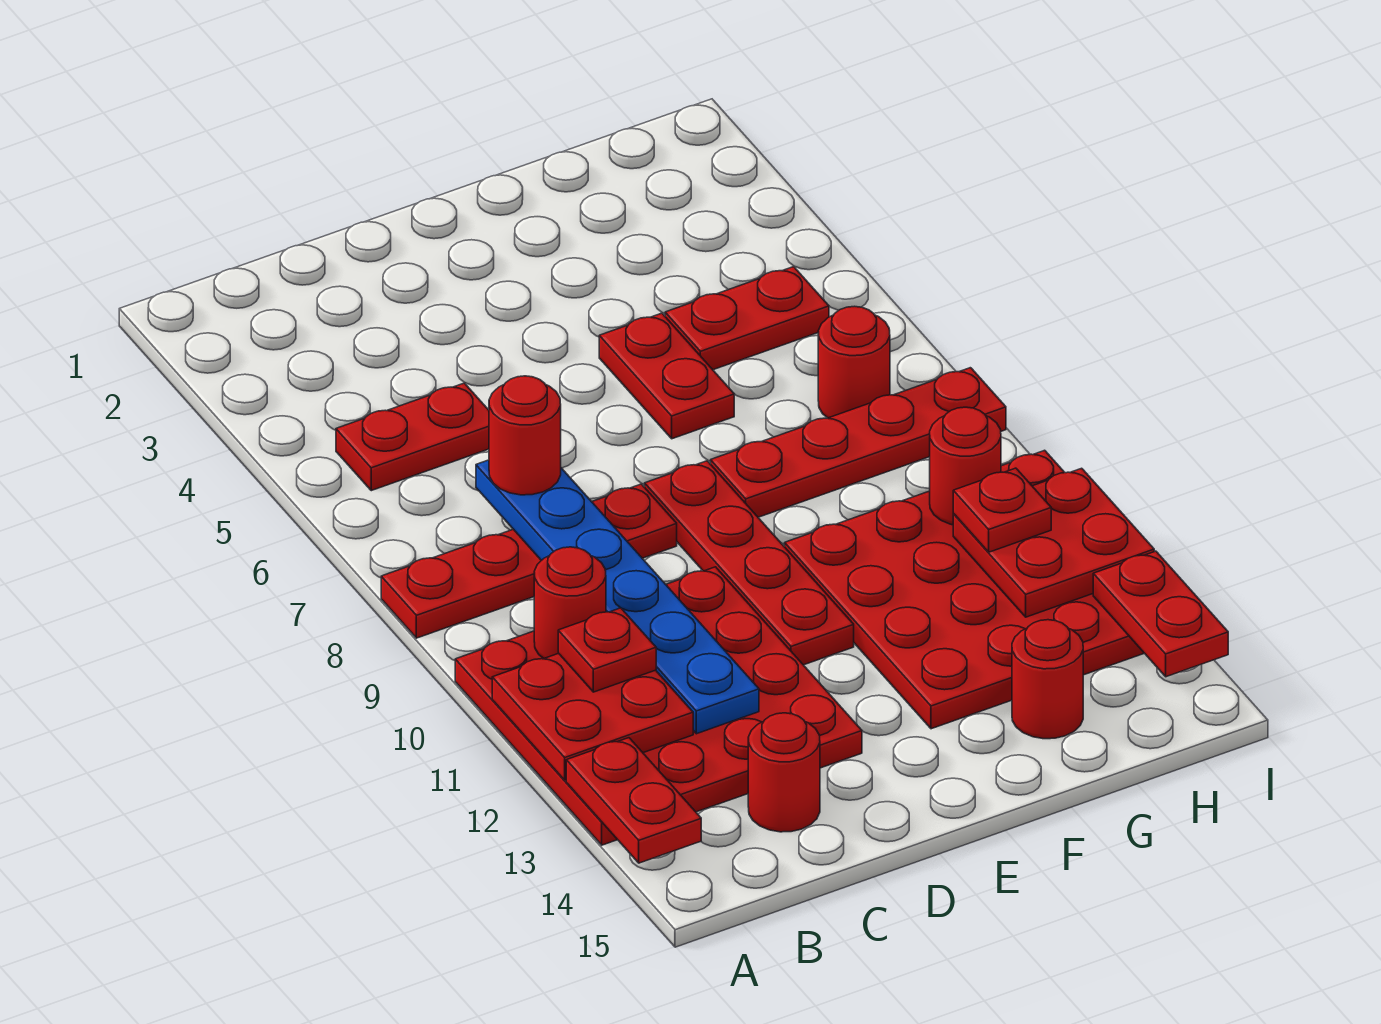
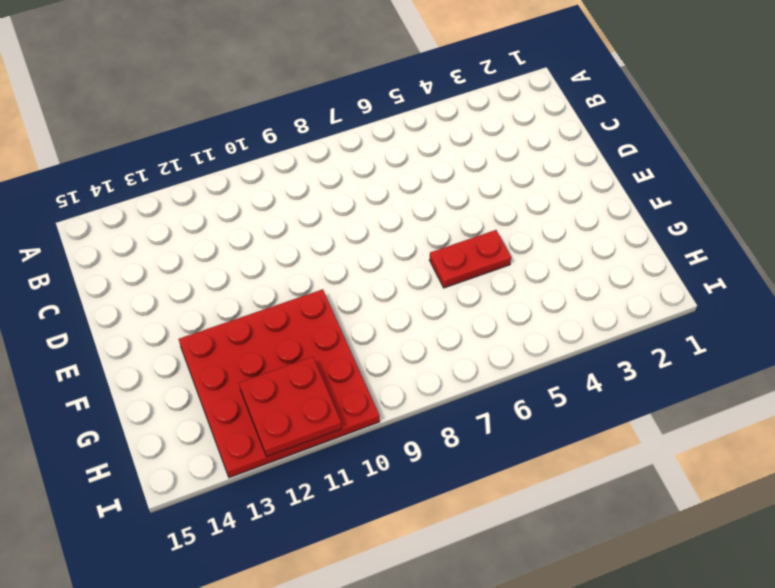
none -> red plate A8:D8 level 1
none -> red plate A10:D13 level 1
none -> red plate B5:C5 level 1

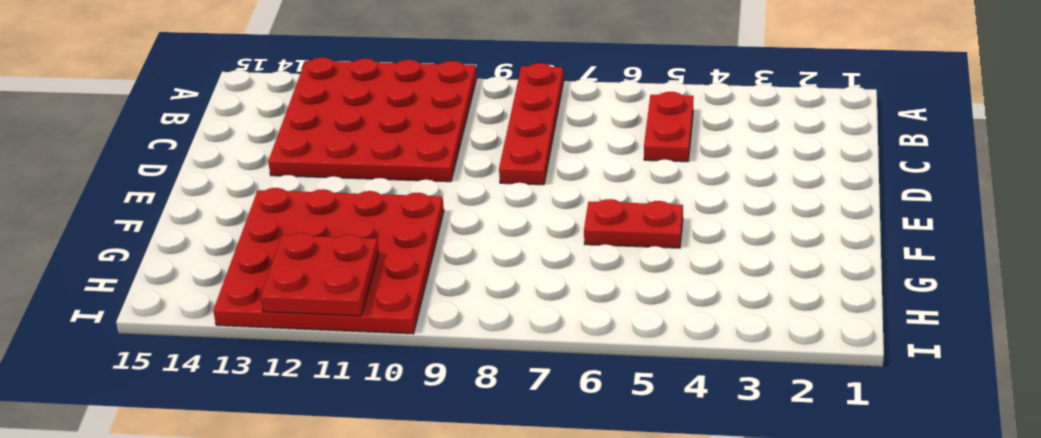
none -> red round brick C14 level 1
none -> red plate E8:E11 level 1
none -> red plate F8:I8 level 1

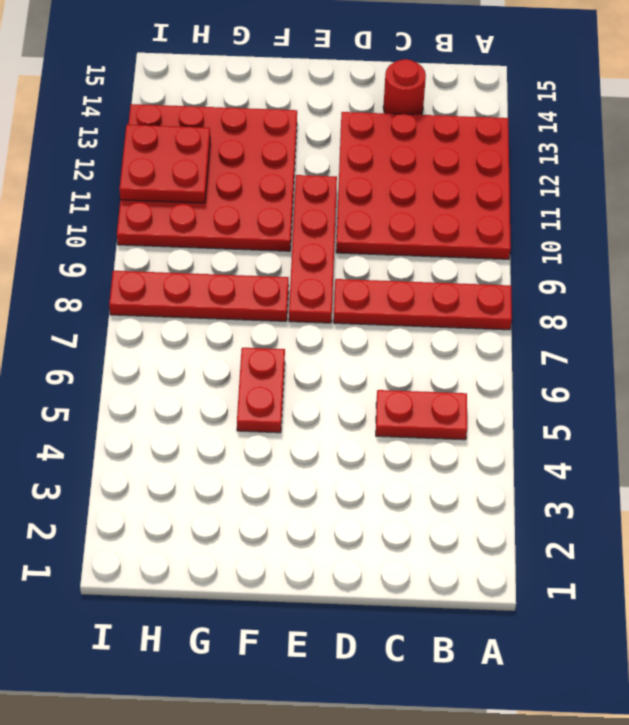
none -> red plate G5:H5 level 1
none -> red round brick G14 level 1
none -> red round brick H7 level 1

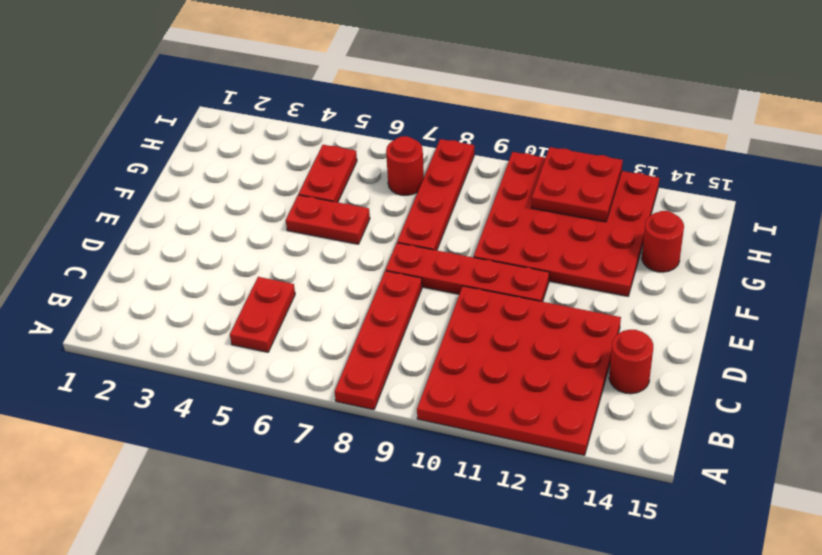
none -> red plate A11:B12 level 2
none -> red plate A13:A14 level 2
none -> red round brick B10 level 2

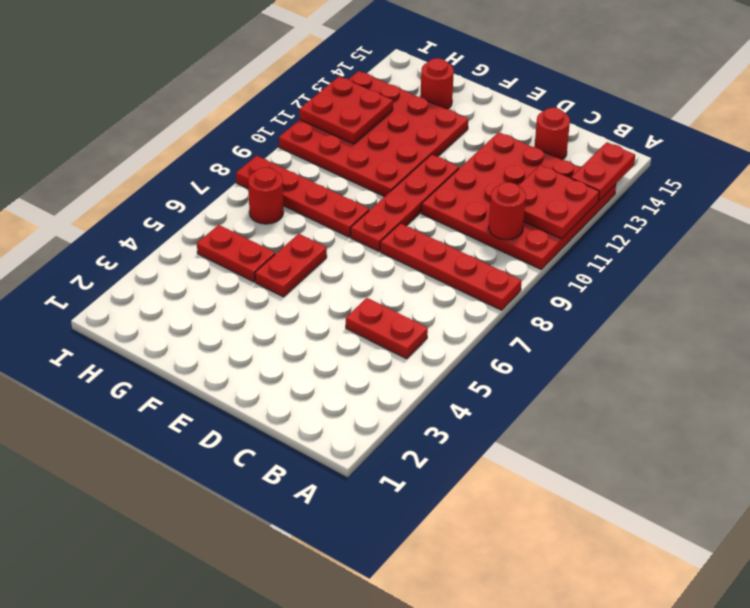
none -> blue plate C7:C12 level 2
none -> red round brick H10 level 2
none -> red plate I13:I14 level 2

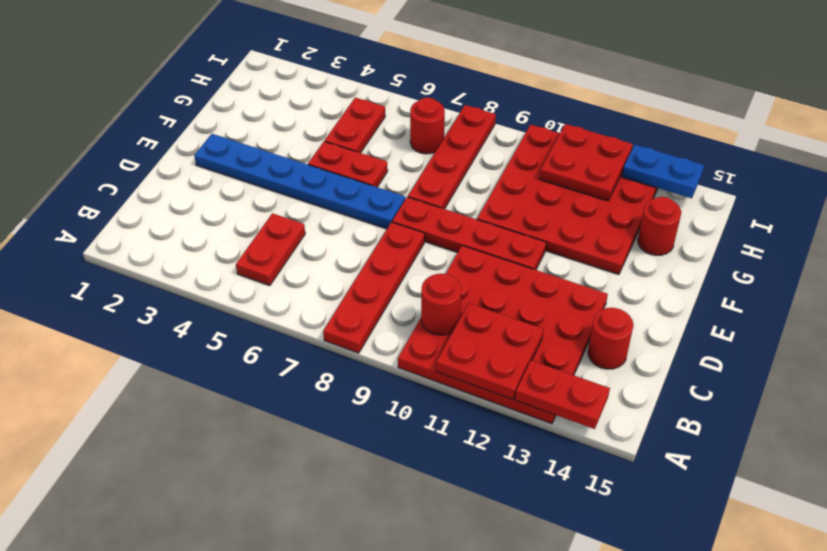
blue plate E2:E7 level 1 -> blue plate C7:C12 level 2
blue plate I13:I14 level 2 -> red plate I13:I14 level 2
none -> red round brick H10 level 2
none -> red plate B11 level 3
none -> red round brick C7 level 3

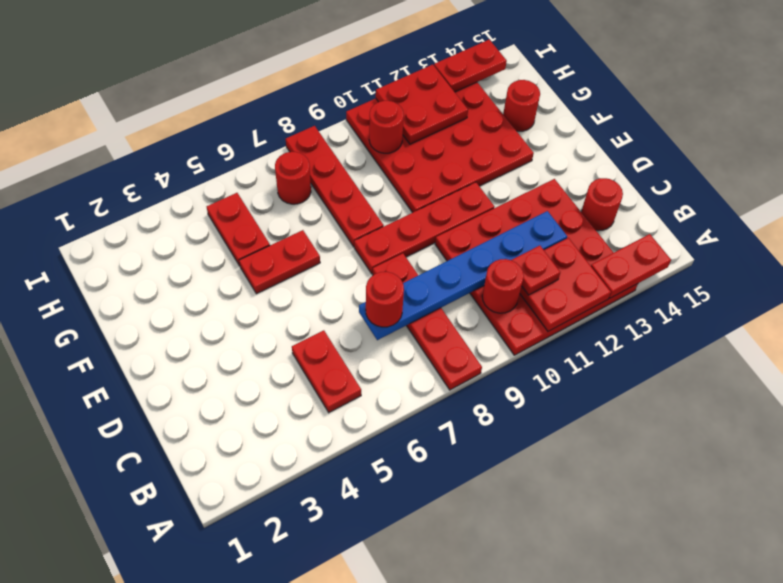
none -> red plate H11 level 3

